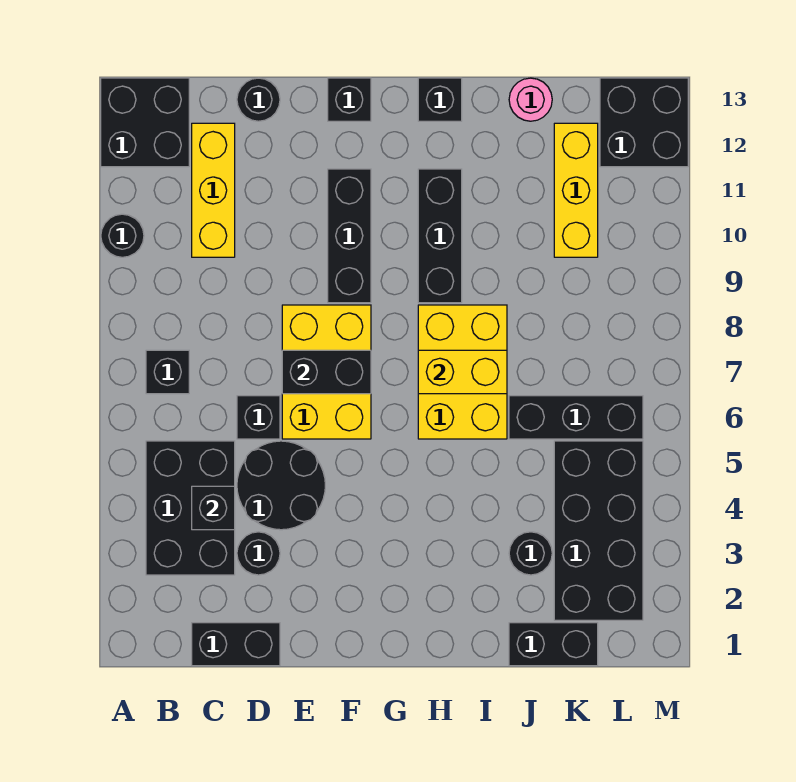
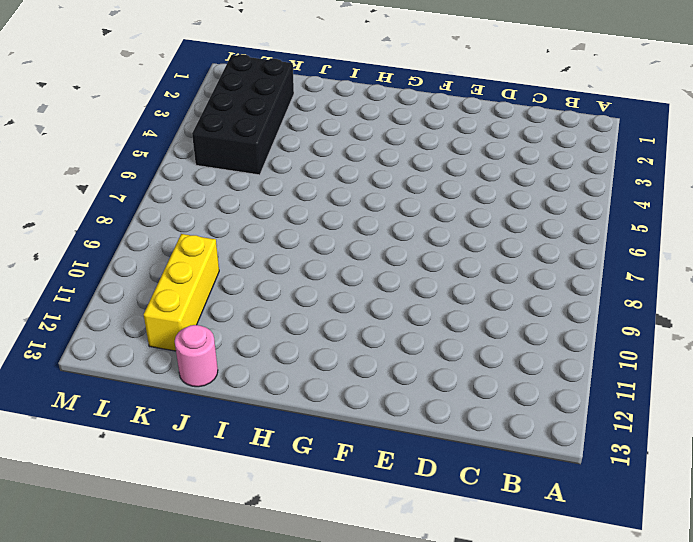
none -> black round brick A10 level 1
none -> black brick A12:B13 level 1
none -> black brick B3:C5 level 1

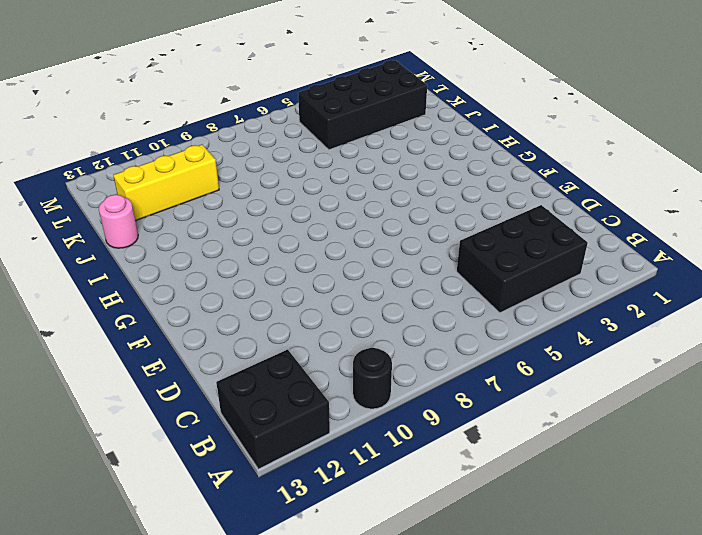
none -> black brick B7 level 1
none -> black brick C1:D1 level 1
none -> yellow brick C10:C12 level 1

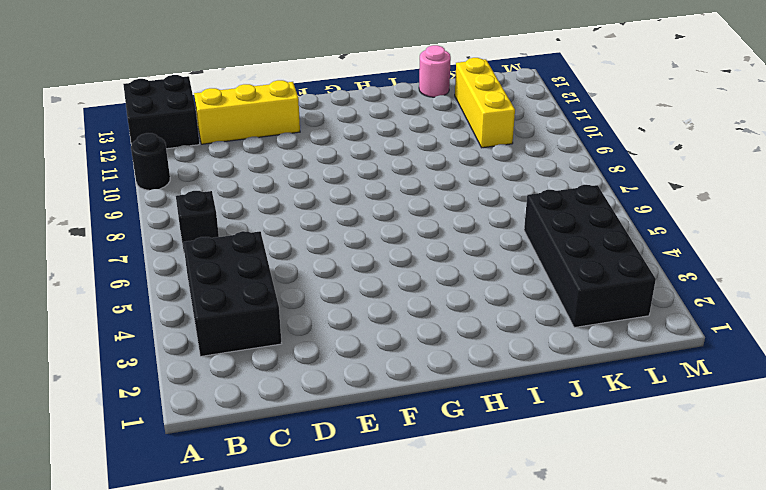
yellow brick C12:E12 level 1 -> yellow brick C10:C12 level 1
none -> black brick C1:D1 level 1
none -> black round brick D3 level 1
none -> black round brick D4:E5 level 1

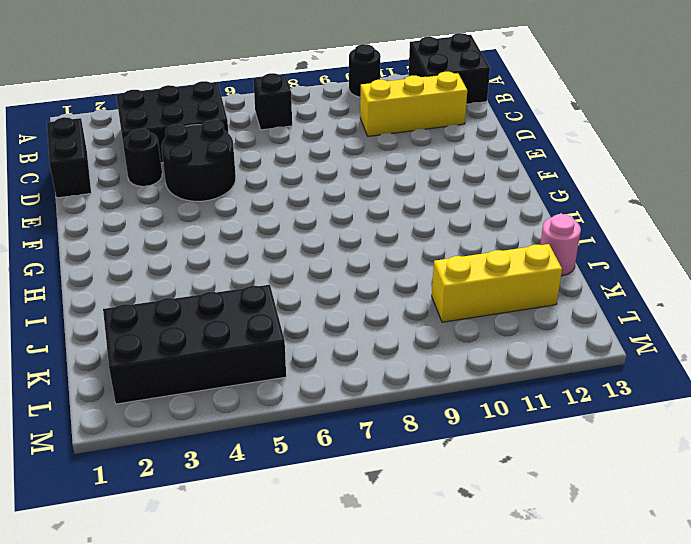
none -> black brick D6 level 1
none -> black round brick D13 level 1
none -> yellow brick E6:F8 level 1

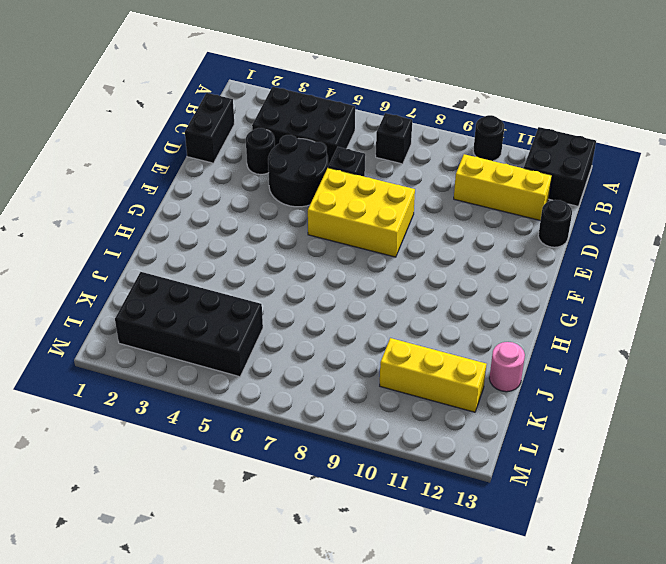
none -> black brick F9:F11 level 1
none -> black brick F13 level 1
none -> yellow brick H6:I8 level 1

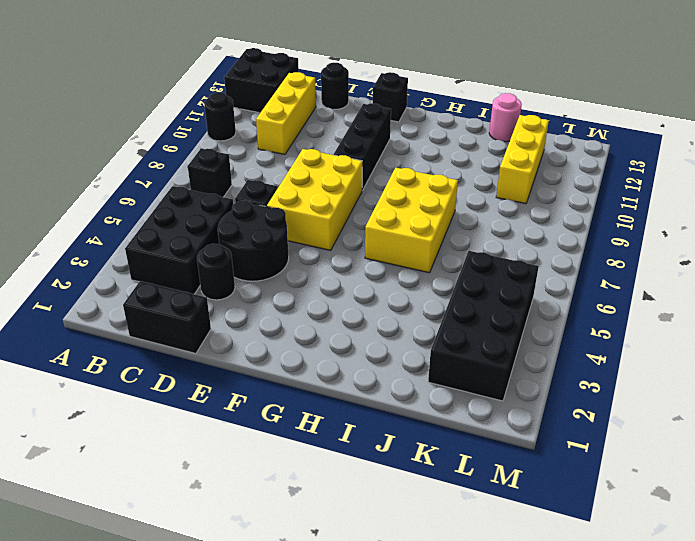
none -> black brick H9:H11 level 1
none -> black brick H13 level 1
none -> black brick J1:K1 level 1

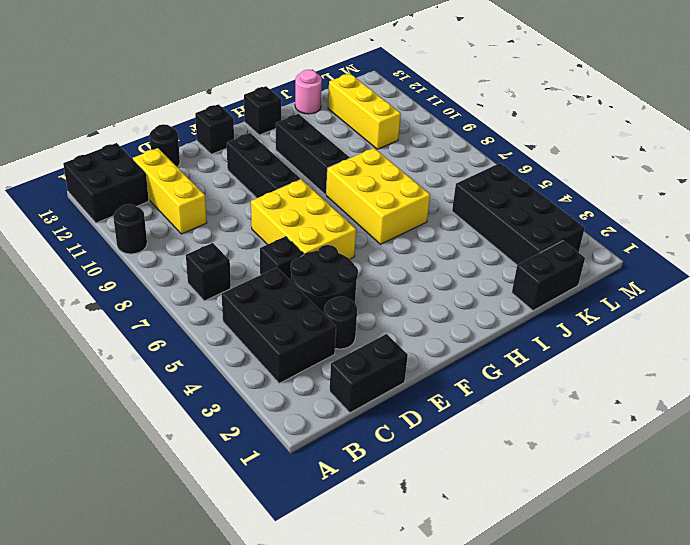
none -> black round brick J3 level 1
none -> black brick J6:L6 level 1
none -> black brick L12:M13 level 1

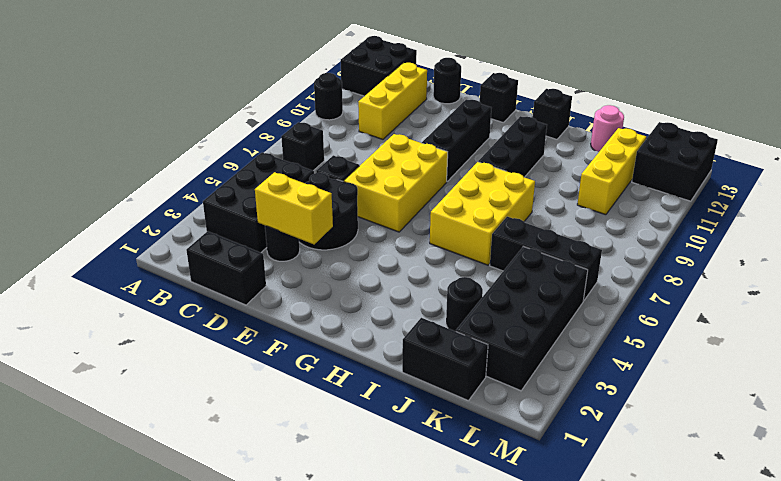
yellow brick D3:E3 level 2 -> yellow brick H7:I7 level 2
none -> black brick C4 level 2
none -> black brick E7:F7 level 2

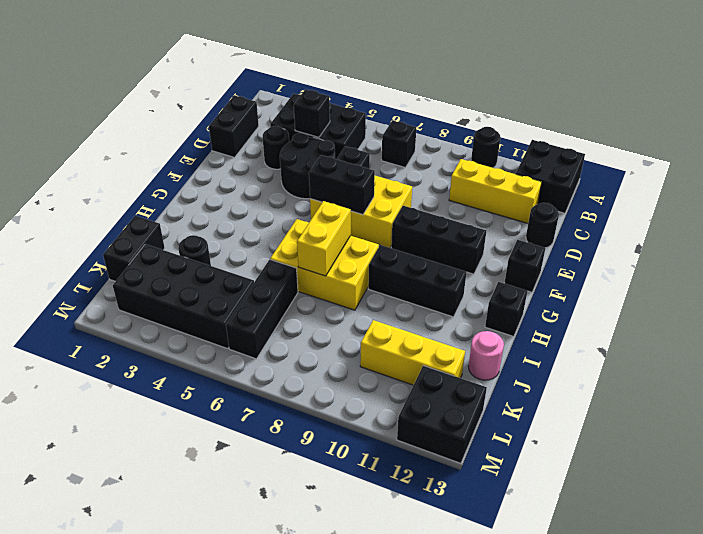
black brick F6:F7 level 2 -> black brick E7:F7 level 2

